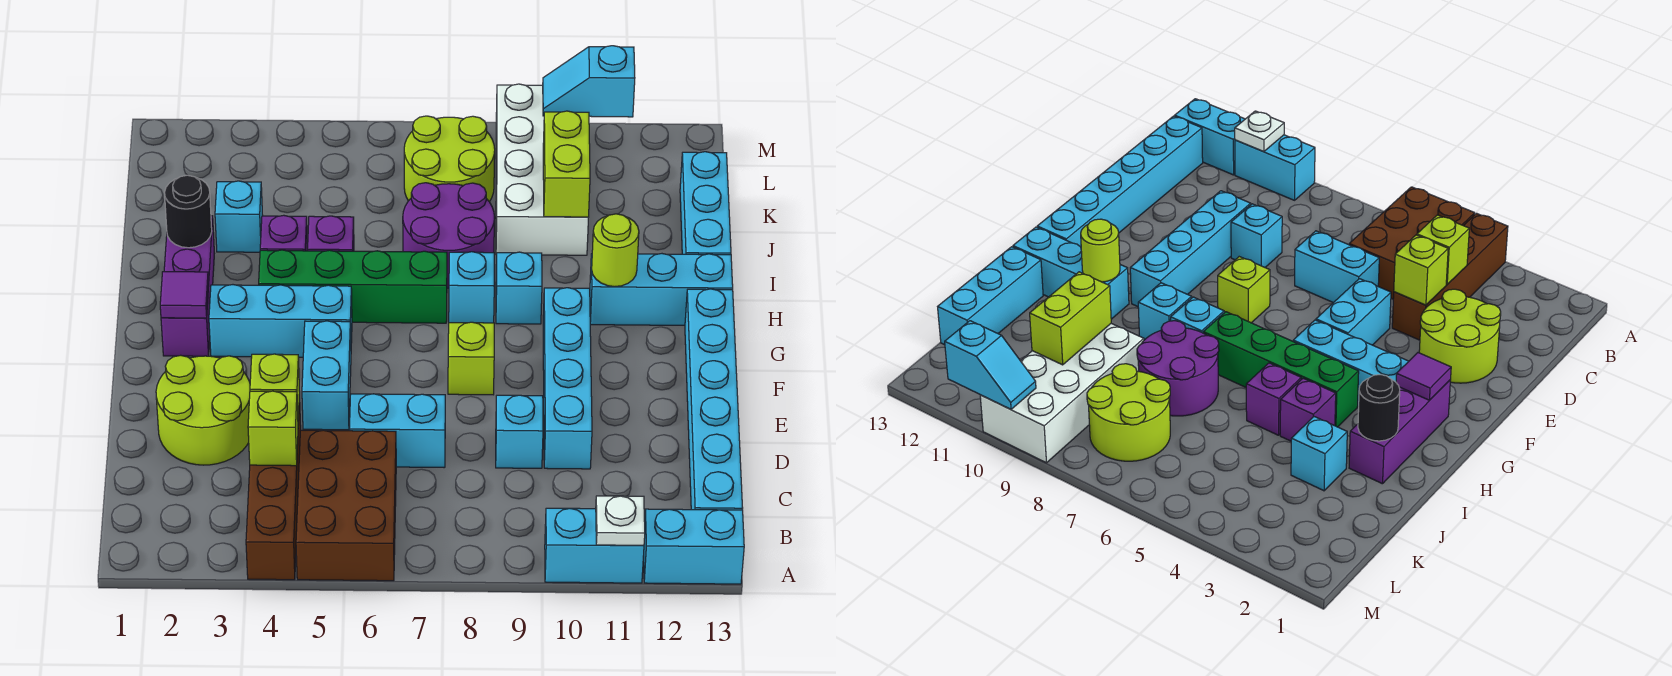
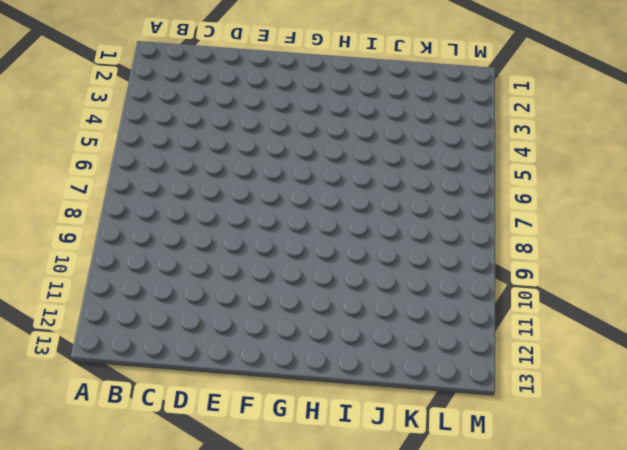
none -> brown brick A4:D4 level 1
none -> brown brick A5:C6 level 1
none -> cyan brick A10:A11 level 1
none -> cyan brick A12:A13 level 1

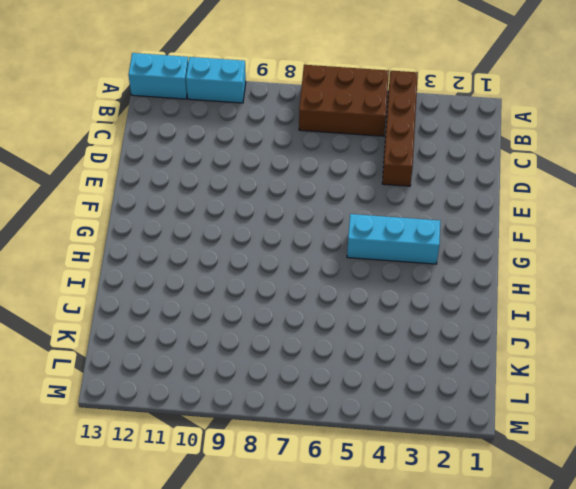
brown brick A5:B7 level 1 -> brown brick A5:C6 level 1
none -> cyan brick B13:G13 level 1
none -> lime round brick D2:E3 level 1
none -> cyan brick D6:D7 level 1
none -> cyan brick D9 level 1

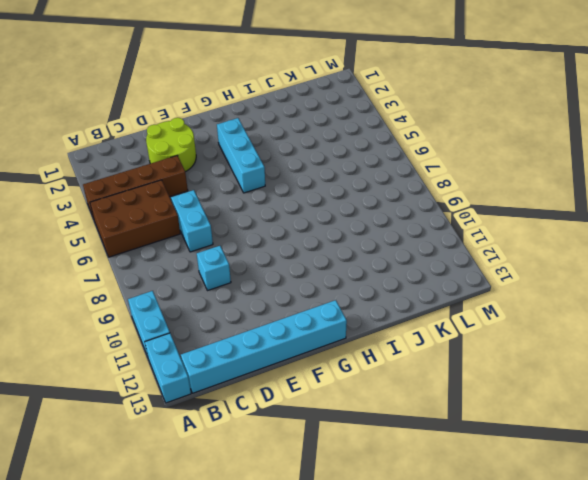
none -> cyan brick D10:G10 level 1
none -> cyan brick E5:F5 level 1
none -> lime brick F8 level 1
none -> purple brick G2:I2 level 1

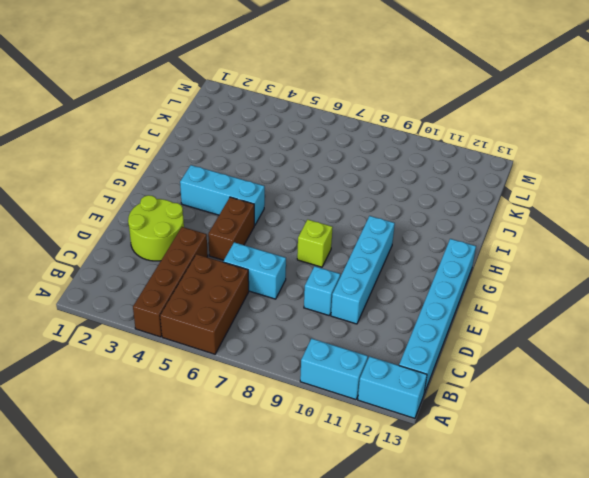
brown brick E5:F5 level 1 -> cyan brick E5:F5 level 1
none -> purple brick G2:I2 level 1
none -> green brick H4:H7 level 1
none -> cyan brick H8 level 1
none -> cyan brick H9 level 1

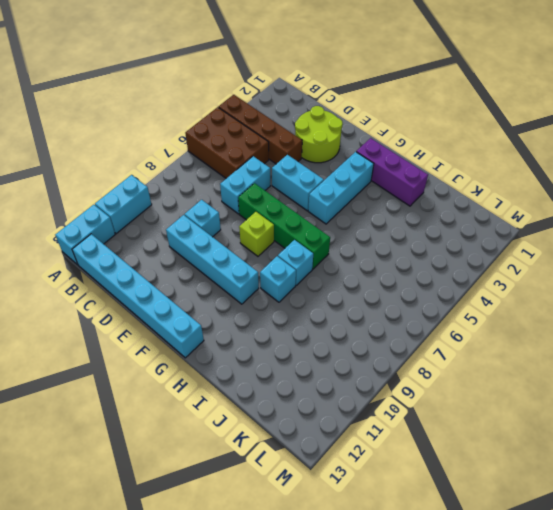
green brick E7:H7 level 1 -> green brick H4:H7 level 1
none -> cyan brick H11:H13 level 1
none -> purple brick I4 level 1
none -> purple brick I5 level 1
none -> purple round brick I7:J8 level 1

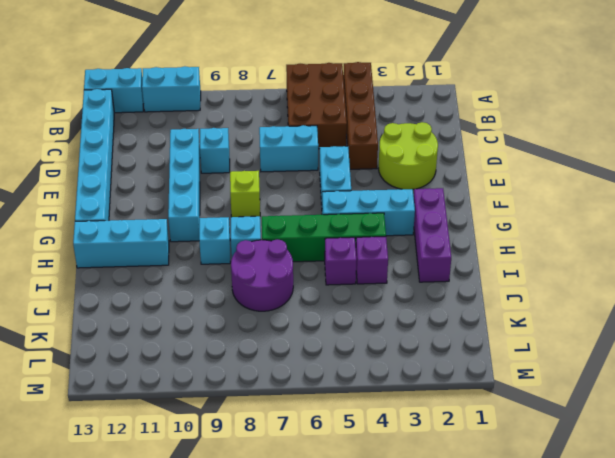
none -> cyan brick I13:K13 level 1
none -> cyan brick J3 level 1
none -> white brick J9:M10 level 1
none -> lime round brick K7:L8 level 1

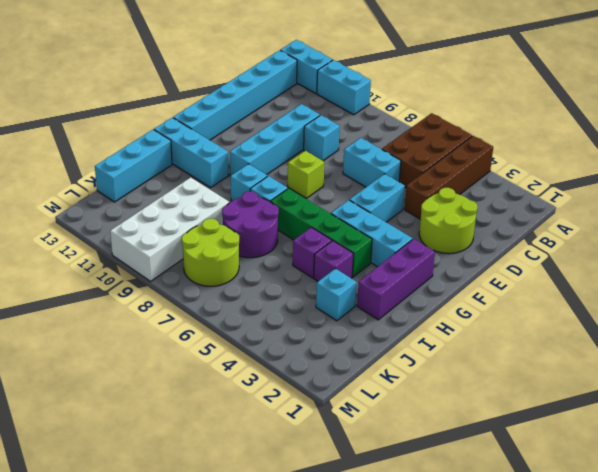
none -> white plate A11 level 2
none -> lime brick C4 level 2
none -> lime brick D4 level 2
none -> purple tile G2 level 2

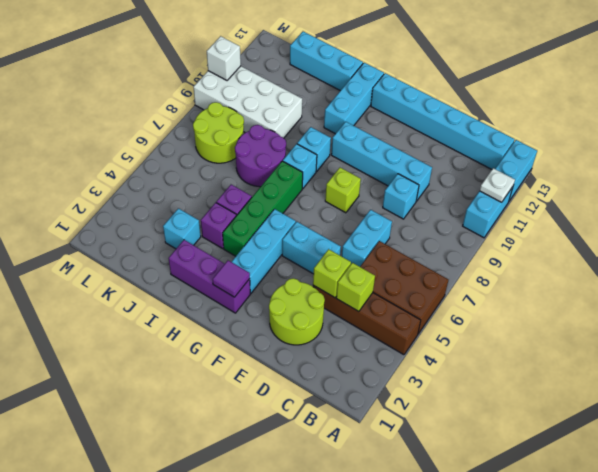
white brick M10 level 2 -> cyan slope M10:M11 level 2 top 11
none -> lime round brick H11 level 2
none -> black round brick I2 level 2
none -> lime brick J10:K10 level 2

